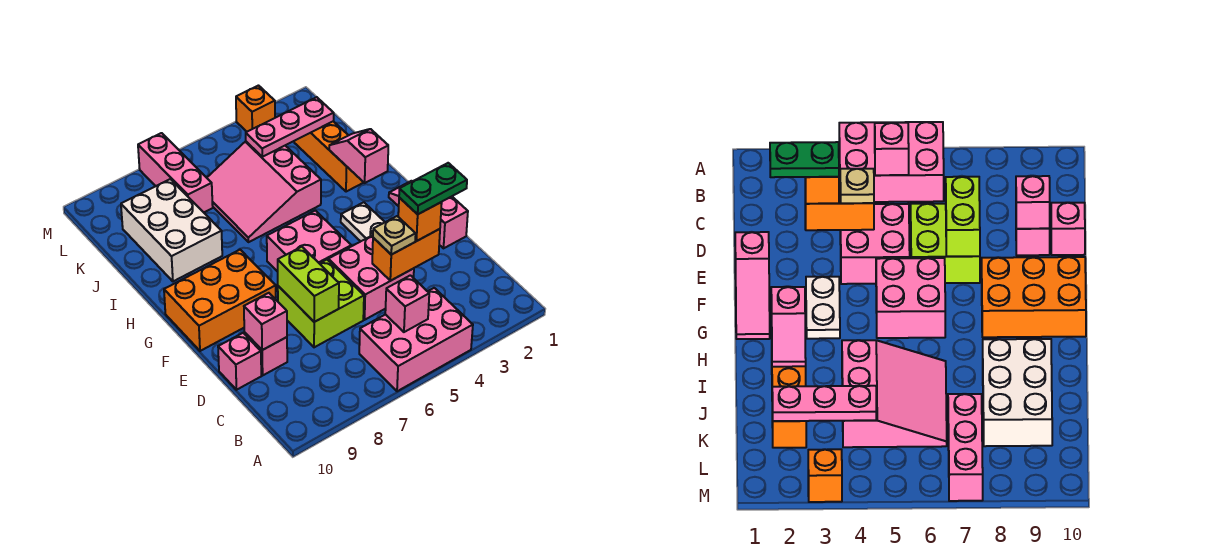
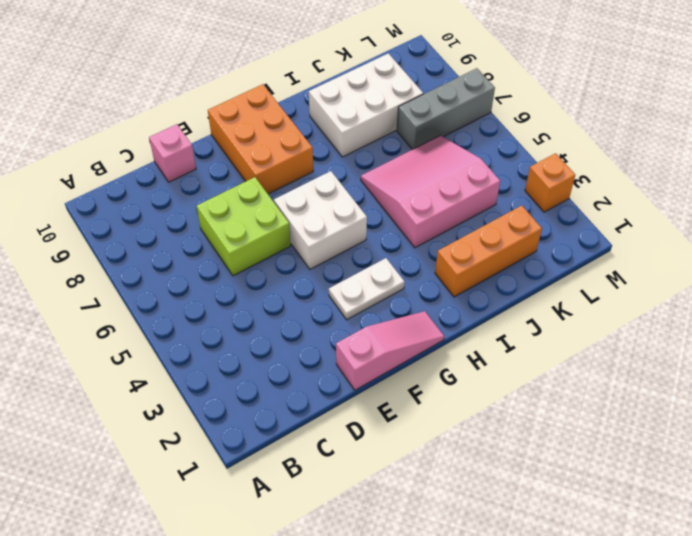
white brick F5:G6 level 1 -> pink brick F5:G6 level 1
grey brick K7:M7 level 1 -> pink brick K7:M7 level 1
none -> pink brick A4:B6 level 1
none -> pink brick D4:E5 level 1
none -> pink brick D9 level 1

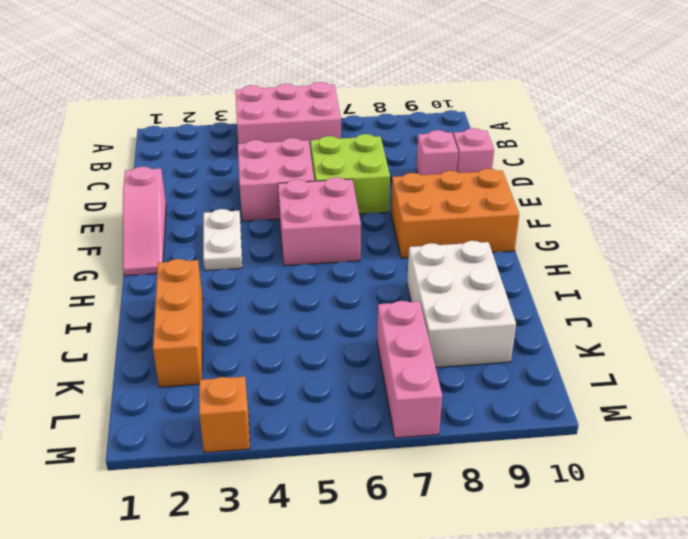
none -> pink slope I4:K6 level 1 top 4
none -> pink brick B5 level 2
none -> orange brick D3:D4 level 2

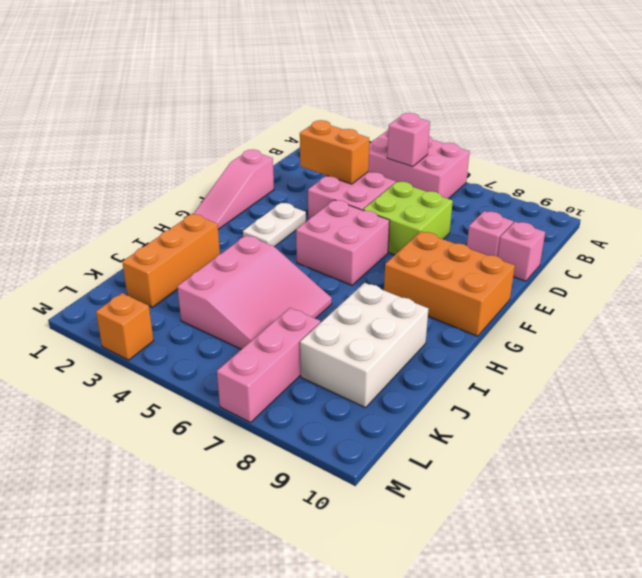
none -> lime brick D7:E7 level 2
none -> pink brick D9 level 2
none -> pink slope H2:I2 level 2 top H

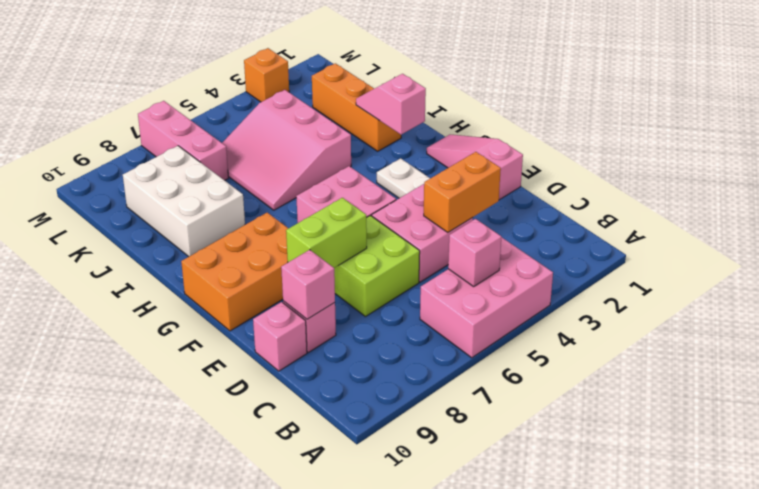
lime brick E7:E8 level 2 -> lime brick D7:E7 level 2
none -> pink plate K2:K4 level 2
none -> orange brick D3 level 3
none -> tan plate D4 level 3

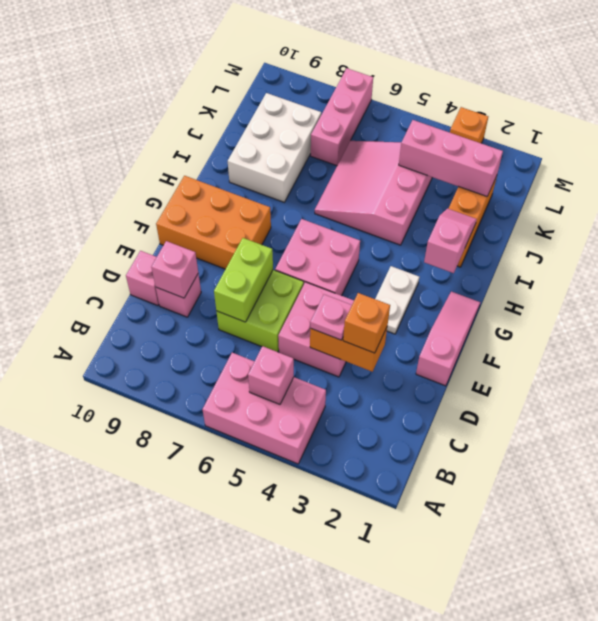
pink plate D4 level 3 -> tan plate D4 level 3
pink brick K2:K4 level 2 -> pink plate K2:K4 level 2
none -> green plate D2:D3 level 4

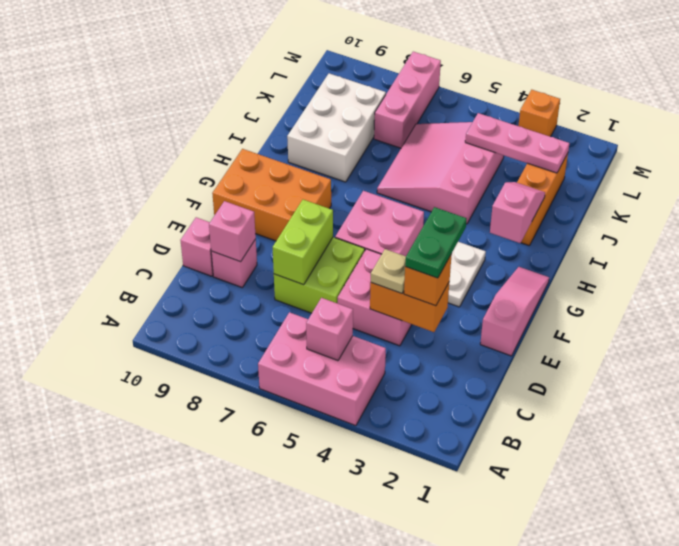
green plate D3:E3 level 4 -> green plate D2:D3 level 4

